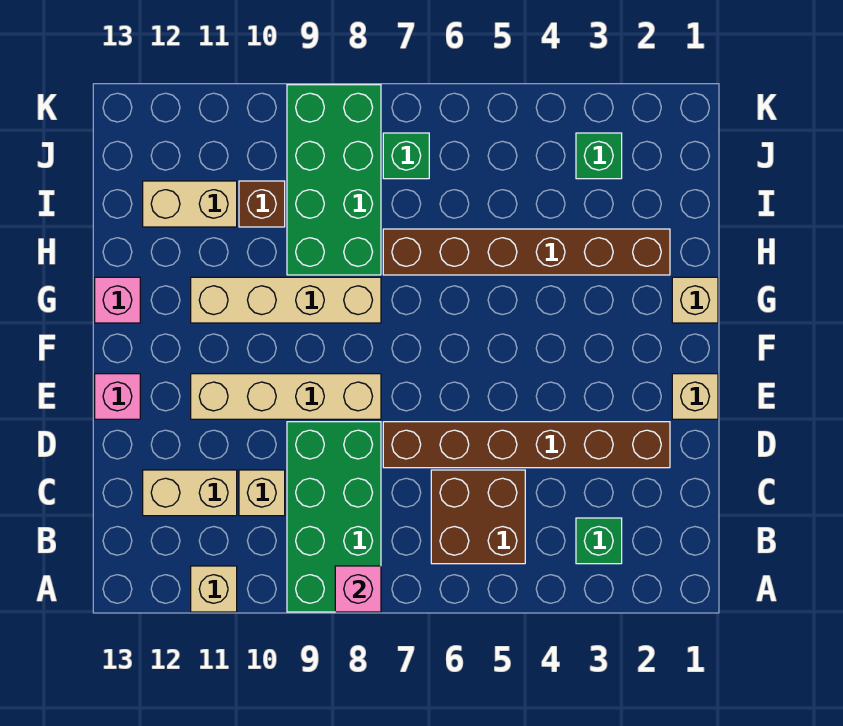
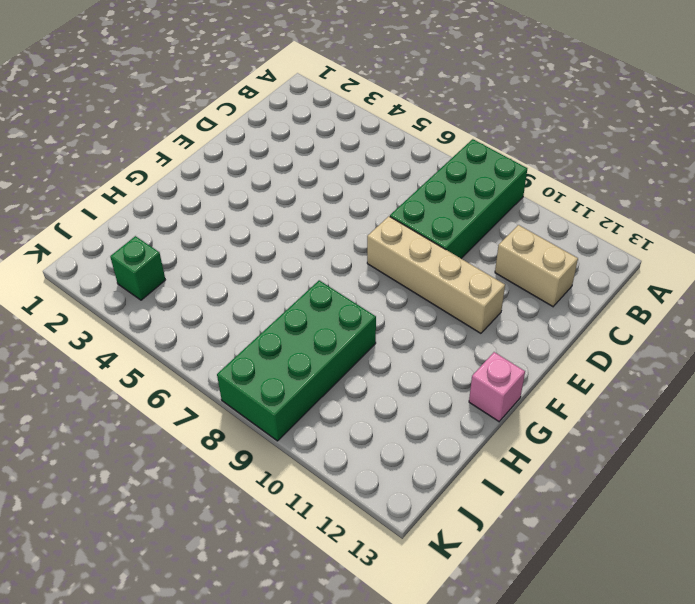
none -> tan brick A11 level 1
none -> green brick B3 level 1
none -> brown brick B5:C6 level 1

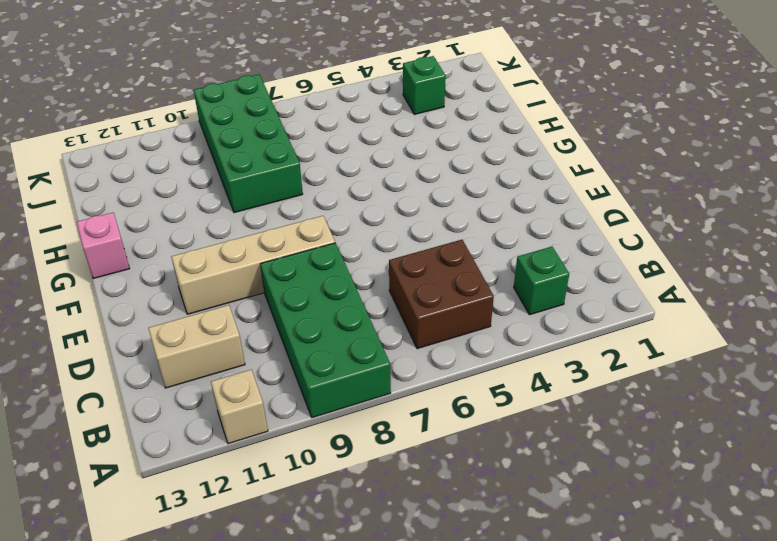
none -> tan brick C10 level 1
none -> brown brick D2:D7 level 1
none -> tan brick E1 level 1

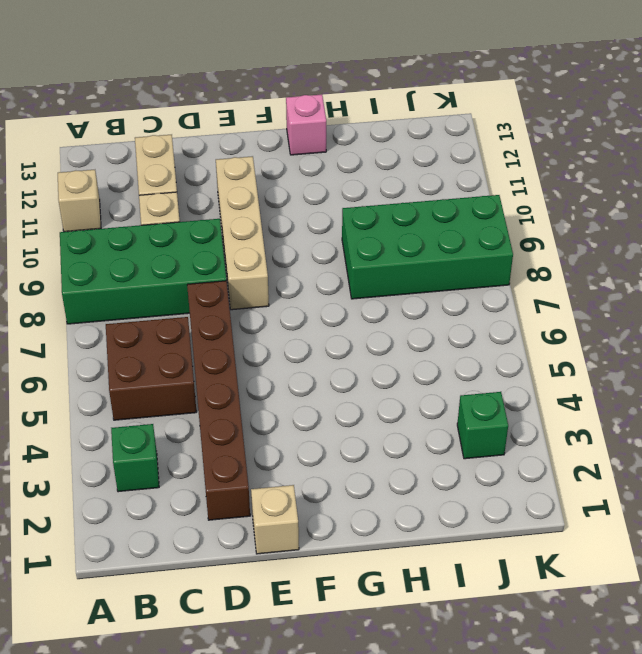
none -> pink brick E13 level 1
none -> tan brick G1 level 1
none -> tan brick G8:G11 level 1

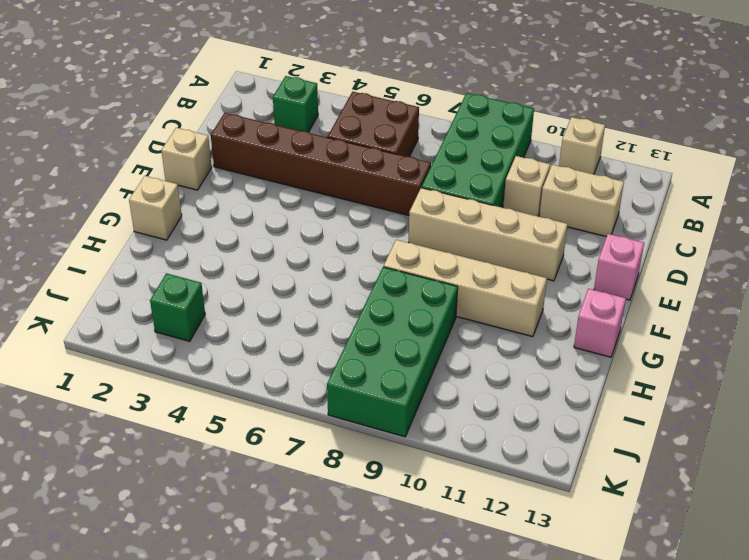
none -> brown brick H2:H7 level 1
none -> brown brick I10 level 1
none -> tan brick I11:I12 level 1

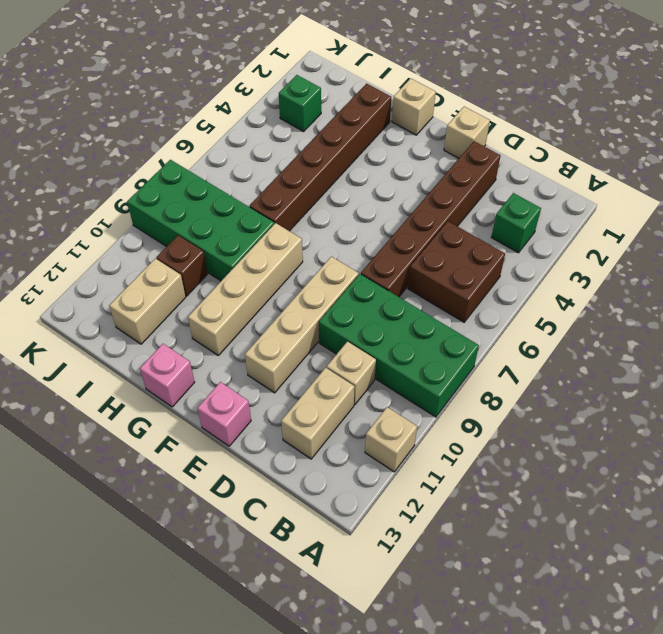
none -> green brick J7 level 1
none -> pink brick A8 level 2

